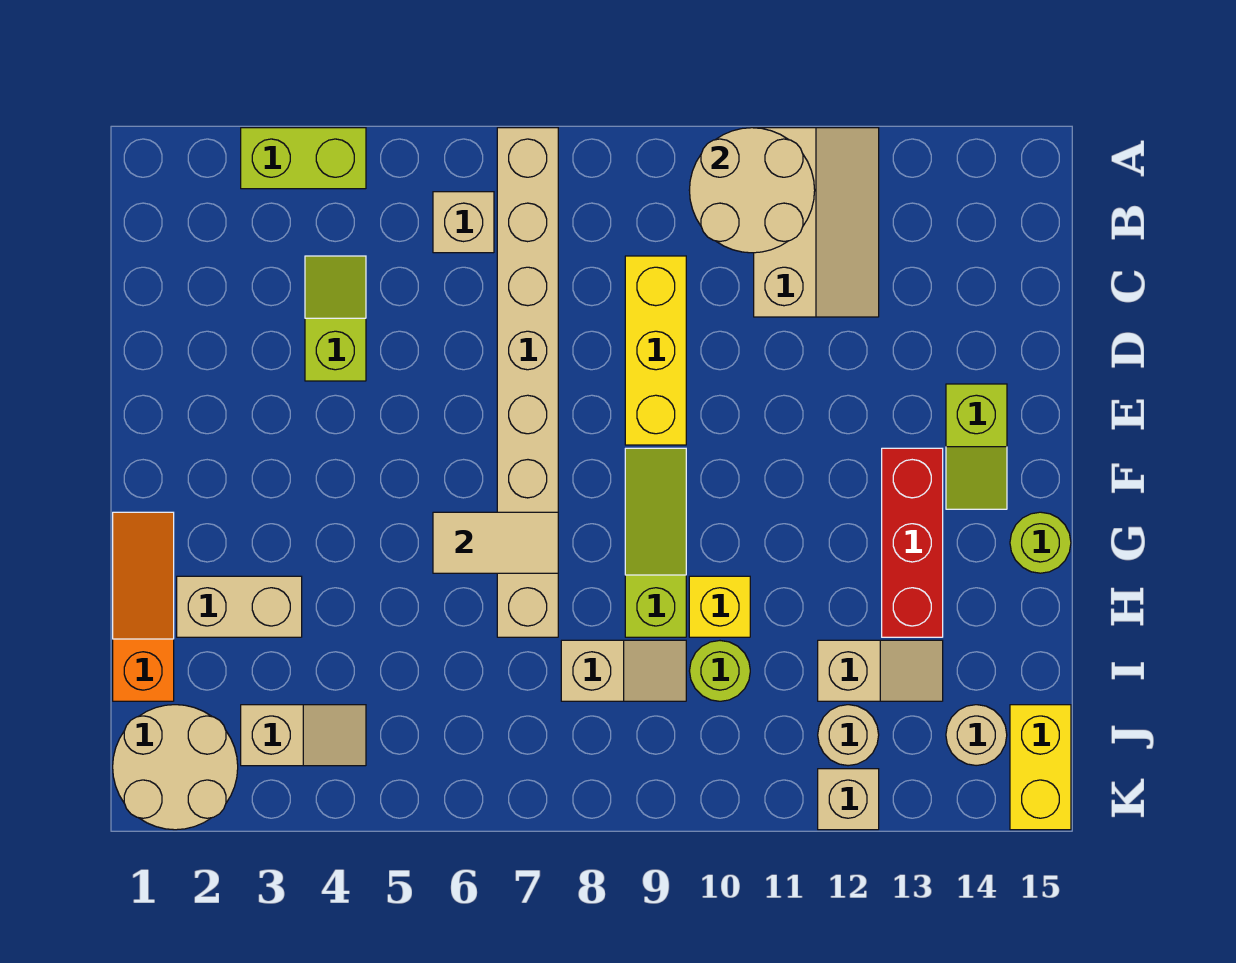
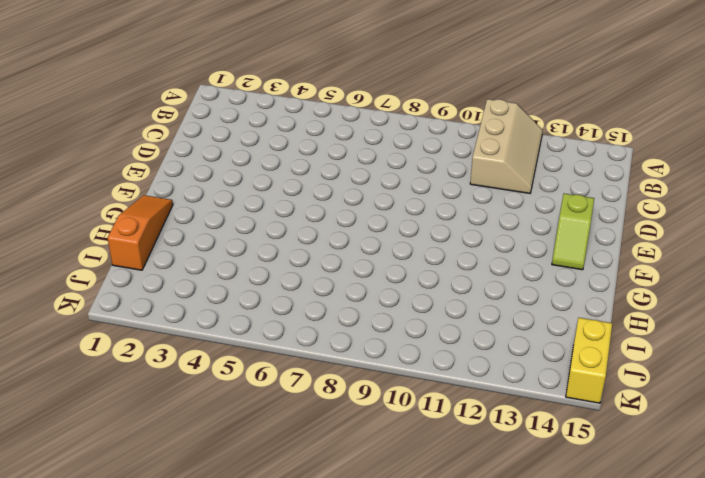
none -> lime brick A3:A4 level 1
none -> tan brick A7:H7 level 1
none -> tan brick B6 level 1

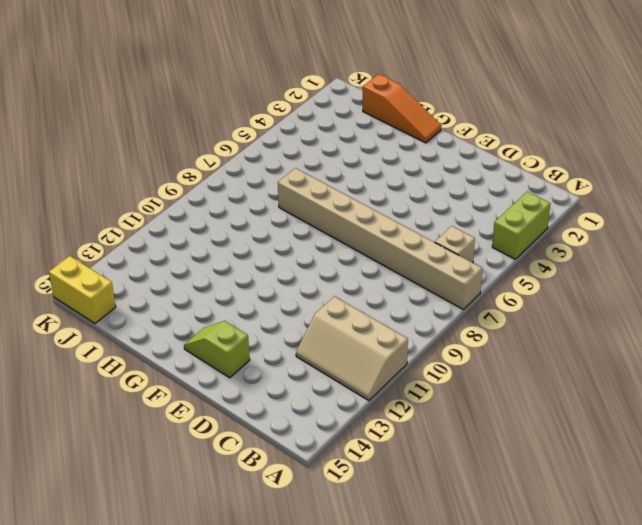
none -> lime slope C4:D4 level 1 top D
none -> yellow brick C9:E9 level 1
none -> lime slope F9:H9 level 1 top H

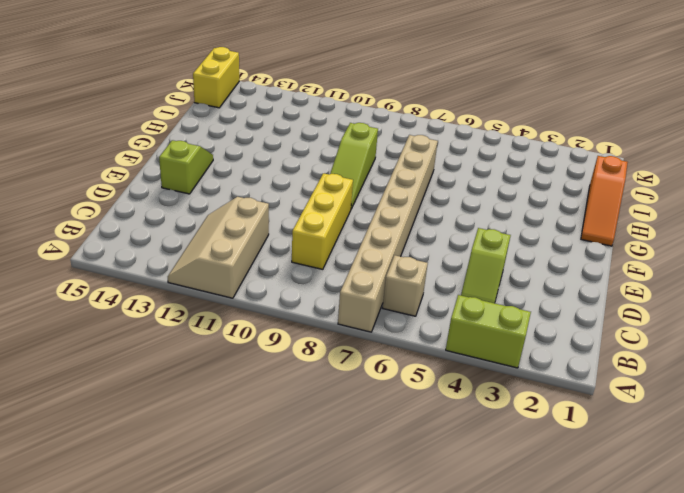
none -> red brick F13:H13 level 1
none -> lime round brick G15 level 1
none -> tan brick H2:H3 level 1

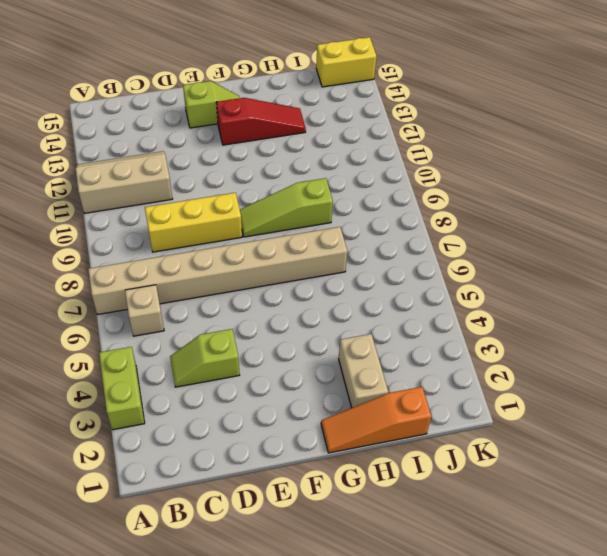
red slope F13:H13 level 1 top F -> red brick F13:H13 level 1
none -> lime round brick G15 level 1
none -> yellow brick H10 level 1
none -> tan slope I8:I9 level 1 top 8

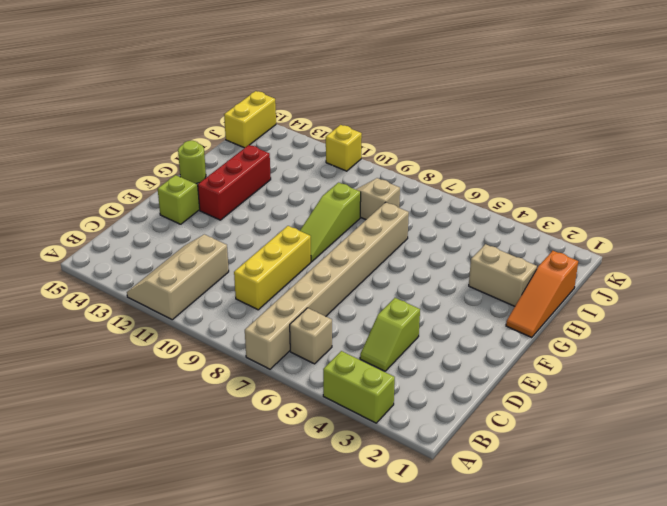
yellow brick K11 level 1 -> yellow brick H10 level 1
none -> lime round brick I10 level 1
none -> tan slope I12:I13 level 1 top 12
none -> tan round brick J1:K2 level 1

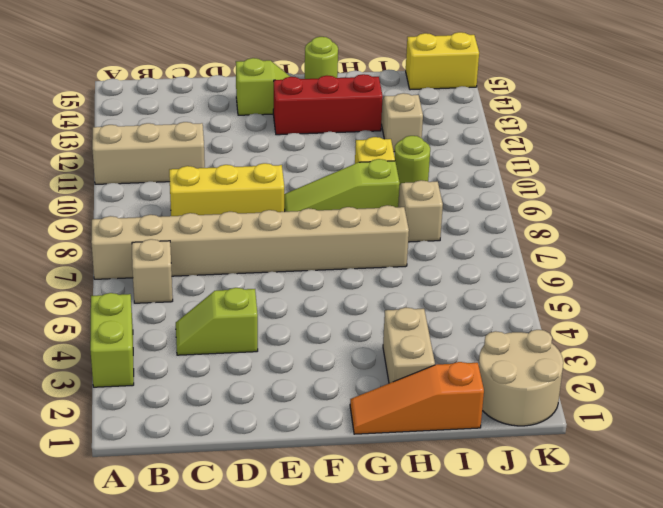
none -> tan slope J3:J4 level 1 top 3
none -> tan round brick J12 level 1
none -> tan round brick J14 level 1

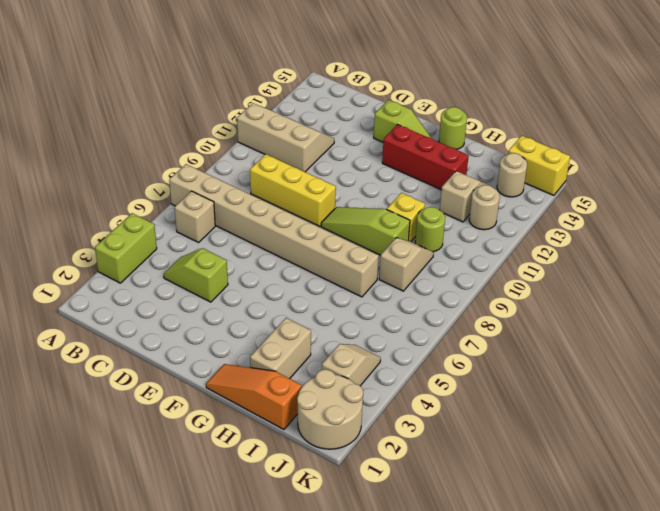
none -> tan brick K12 level 1
none -> tan round brick A10:B11 level 2
none -> tan tile G6:G7 level 2

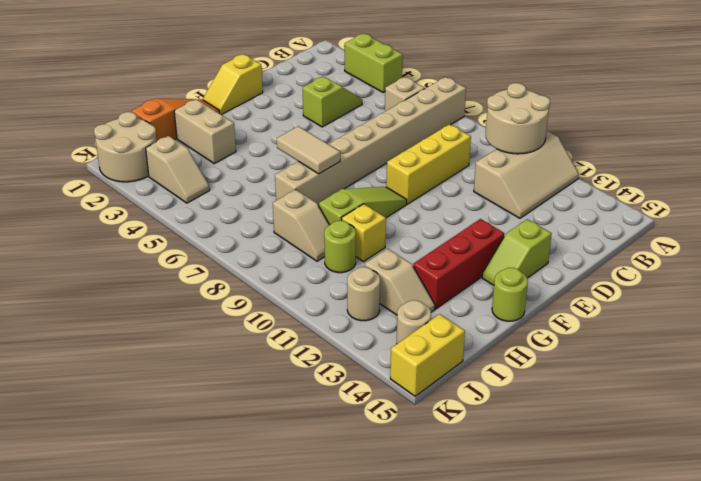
yellow slope E1:F1 level 1 top E -> none
none -> tan brick K12 level 1

